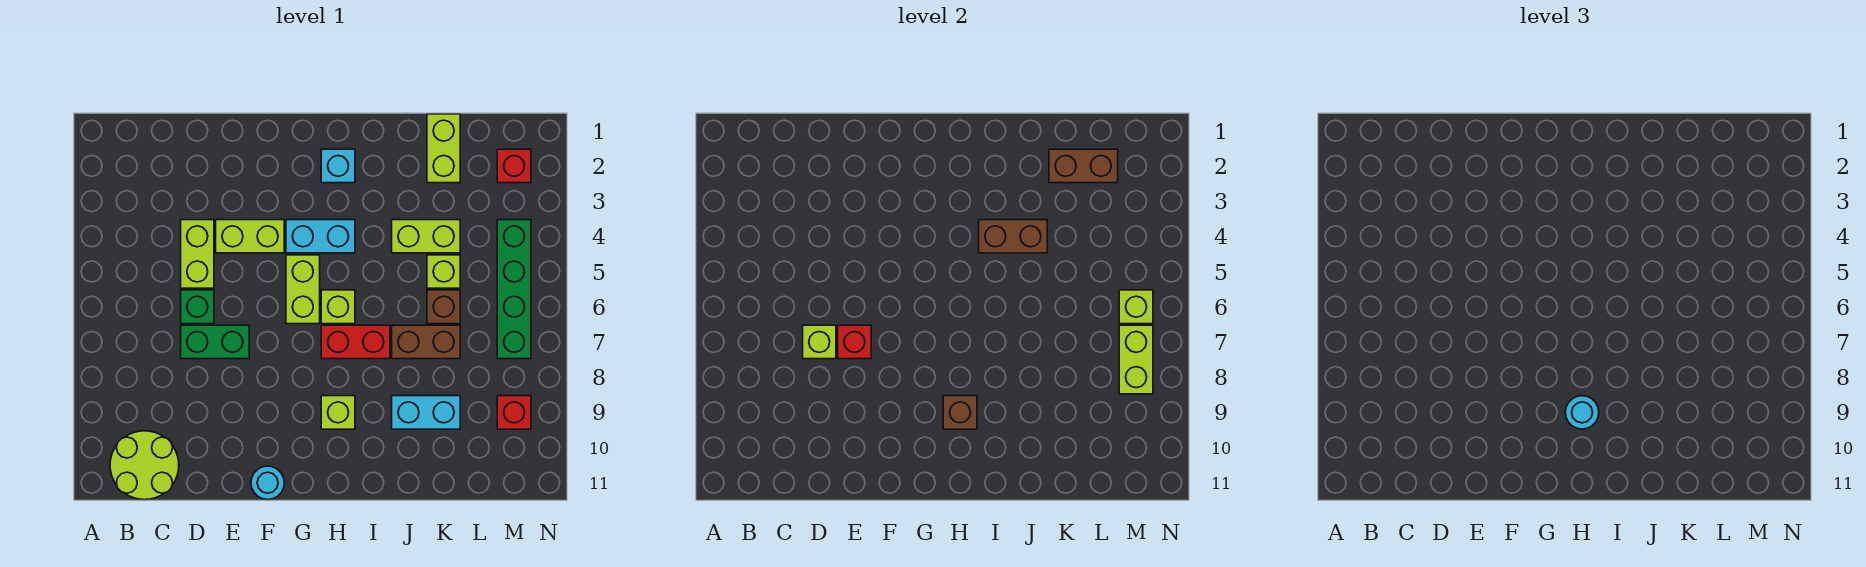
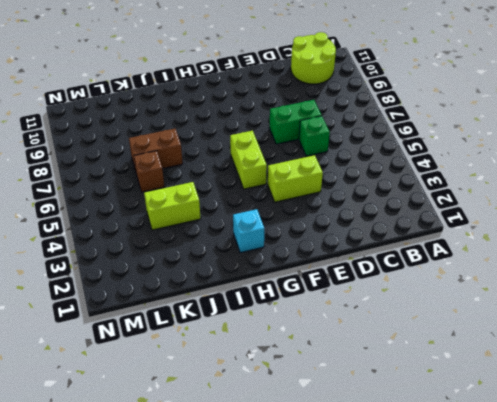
none -> lime brick D4:D5 level 1
none -> cyan round brick F11 level 1
none -> cyan brick G4:H4 level 1

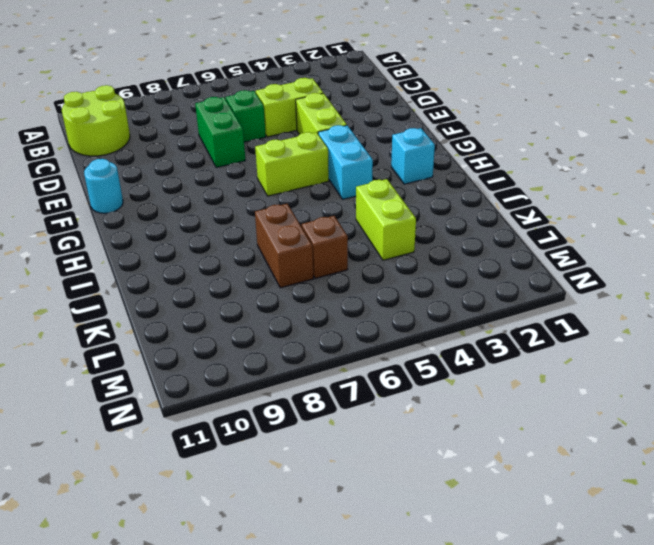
none -> lime brick H6 level 1
none -> red brick H7:I7 level 1
none -> lime brick H9 level 1

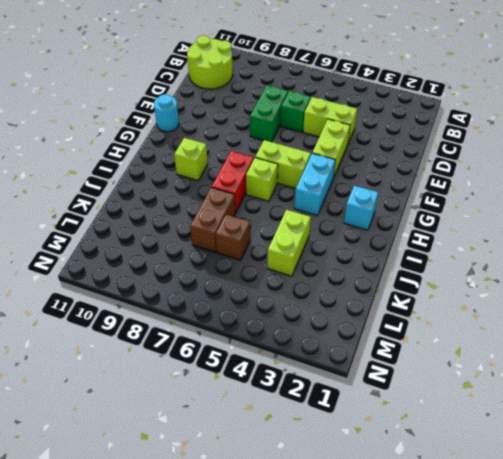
none -> cyan brick J9:K9 level 1
none -> lime brick K1:K2 level 1
none -> lime brick K5 level 1

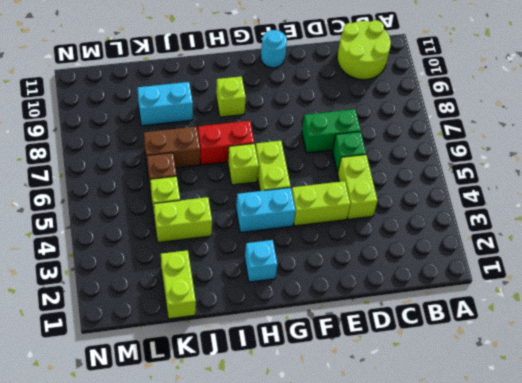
none -> red brick M2 level 1
none -> green brick M4:M7 level 1
none -> red brick M9 level 1

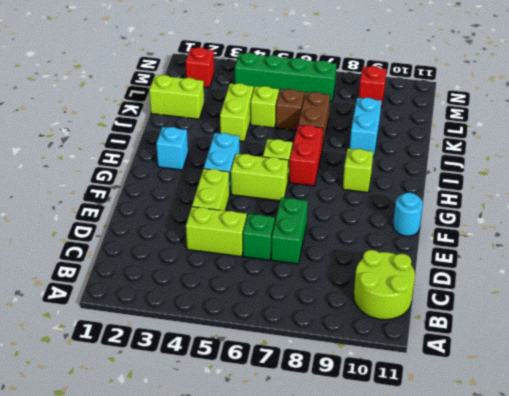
none -> lime brick D7 level 2
none -> red brick E7 level 2
none -> brown brick H9 level 2

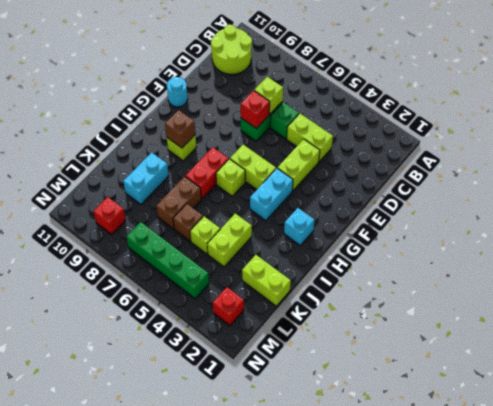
none -> brown brick I4:J4 level 2
none -> brown brick K2:L2 level 2
none -> lime brick M6 level 2

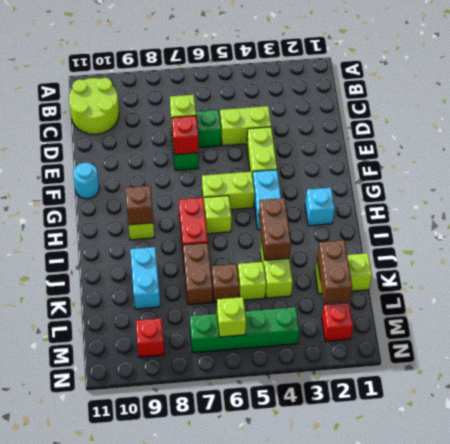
none -> lime brick M7:M8 level 2
none -> cyan round brick H9 level 3

